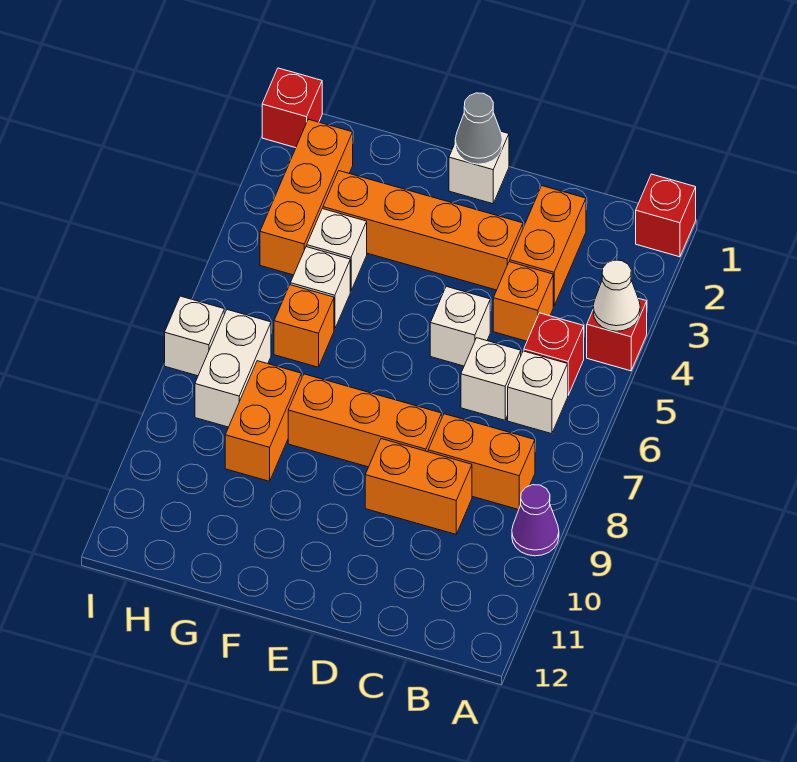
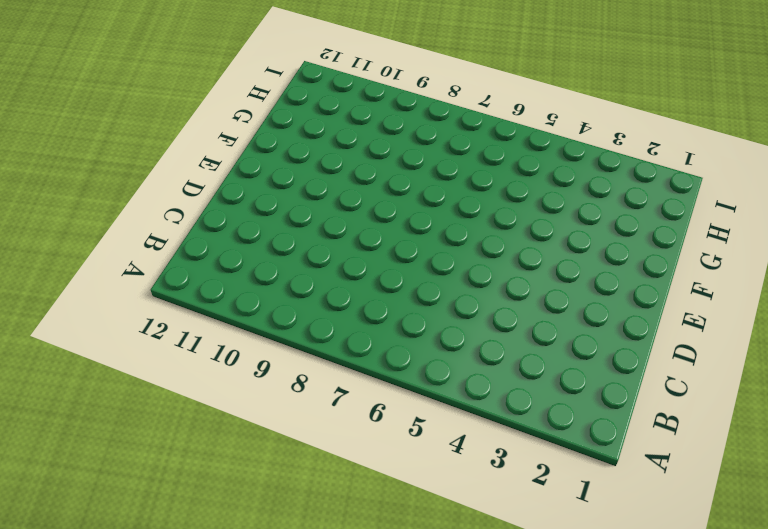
none -> red brick A1 level 1
none -> red brick A4 level 1
none -> purple cone A9 level 1

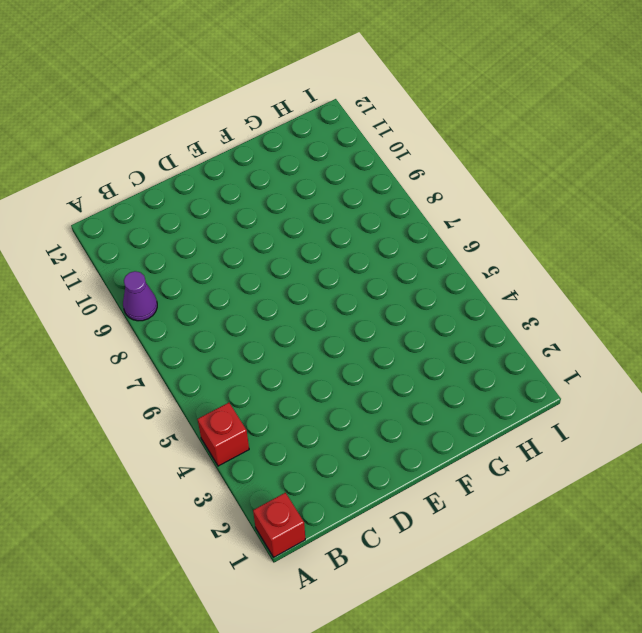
none -> red brick B5 level 1
none -> white brick B6 level 1
none -> orange brick B8:C8 level 1

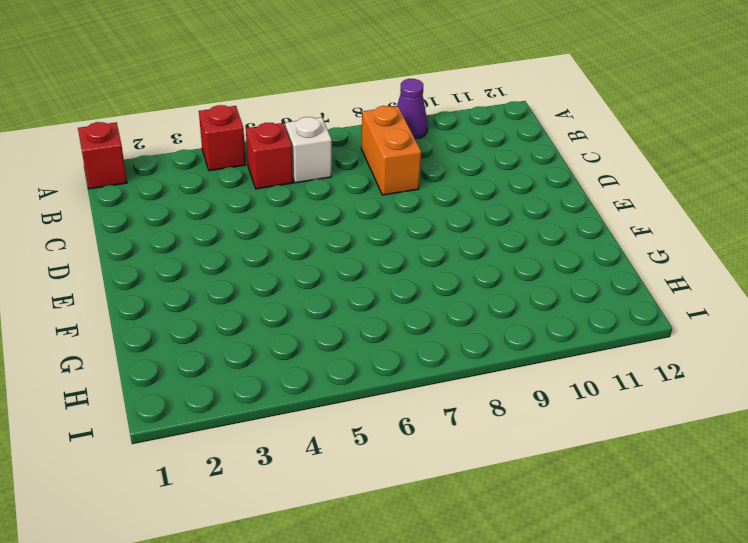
none -> orange brick C2:C3 level 1
none -> orange brick C4 level 1
none -> white brick C6 level 1

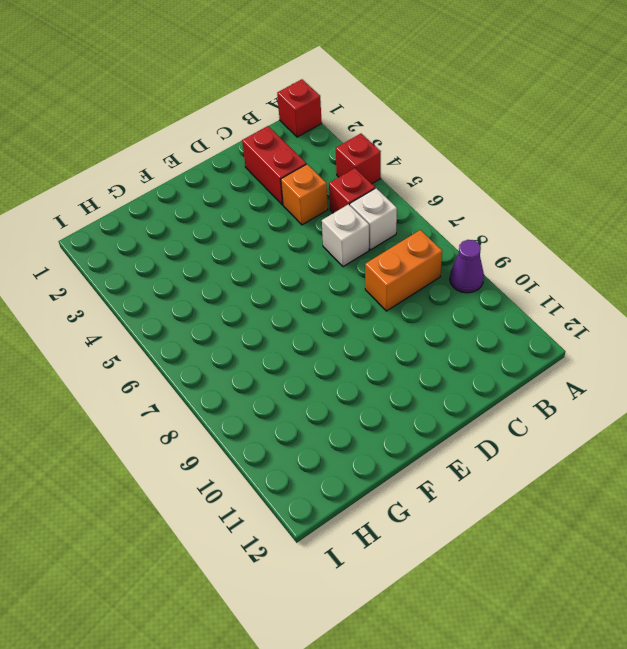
red brick C2:C3 level 1 -> orange brick C2:C3 level 1
none -> orange brick C9:D9 level 1
none -> orange brick D3:G3 level 1
none -> white brick D5 level 1

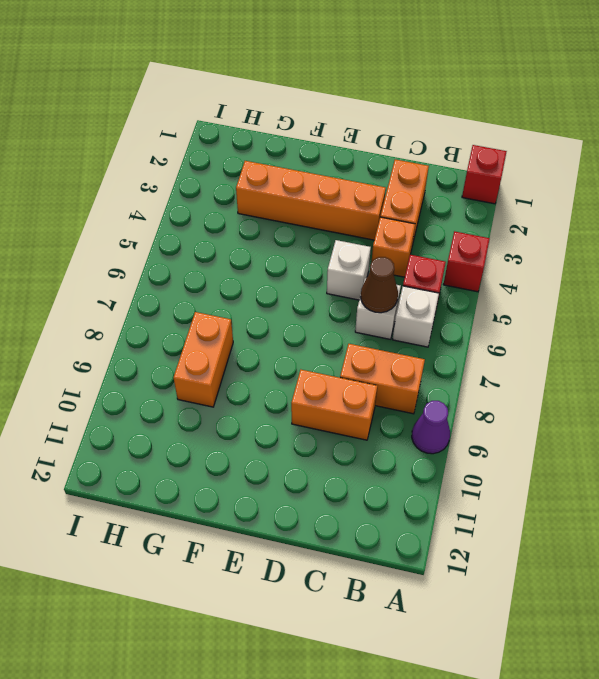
brown cone C6 level 2 -> none
none -> orange brick D8:F8 level 1
none -> white brick E1 level 1
none -> white brick G4 level 1

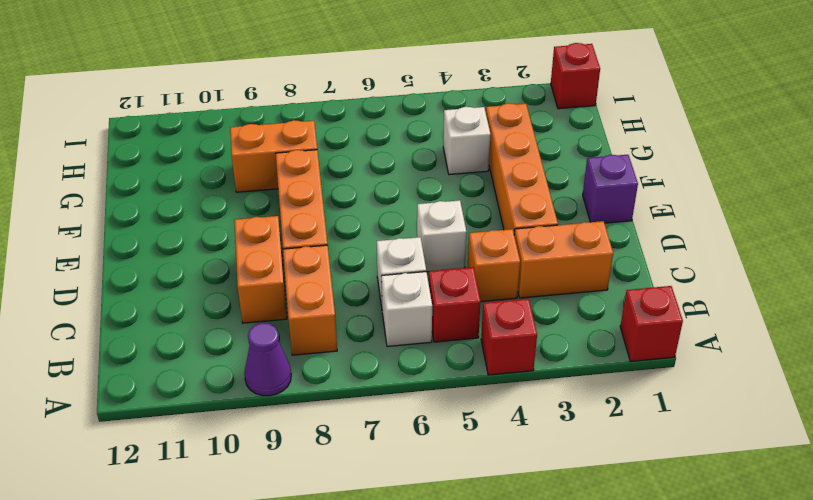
purple brick E1 level 1 -> white brick E1 level 1
none -> white brick G5 level 1
none -> orange brick G6 level 1
none -> orange brick H2:H4 level 1

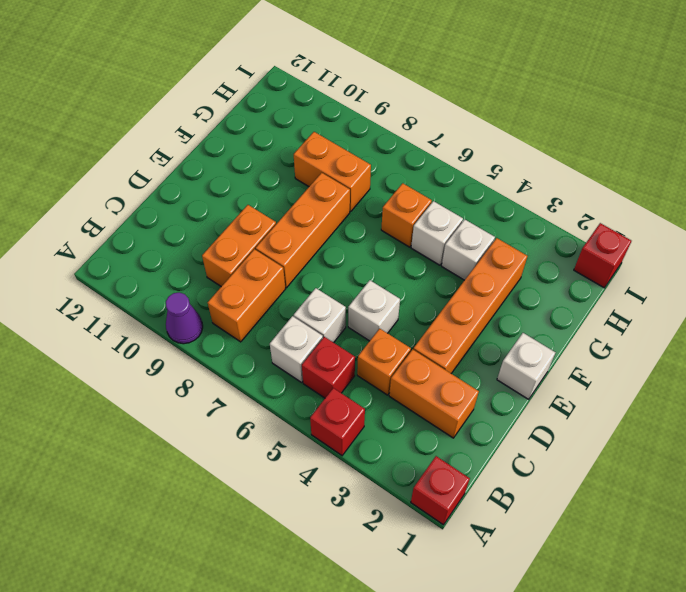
none -> orange brick H2:H4 level 1
none -> white brick H7:H8 level 1
none -> white brick I7 level 1

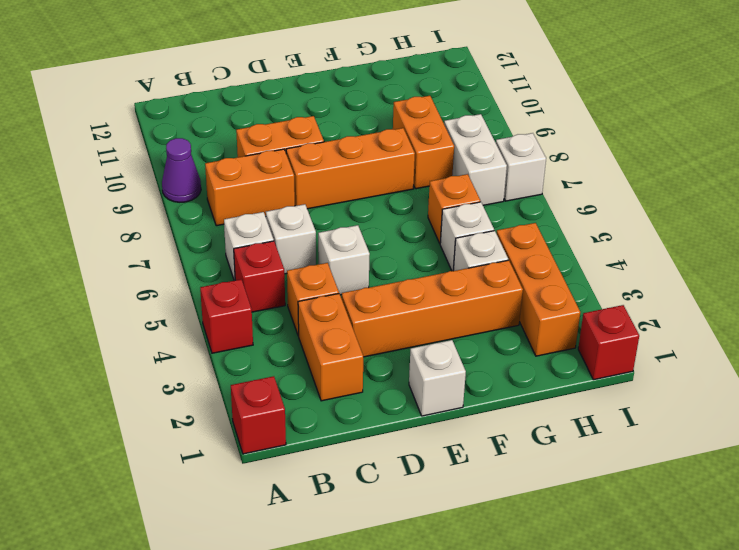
none -> white cone A4 level 2
none -> grey cone E1 level 2

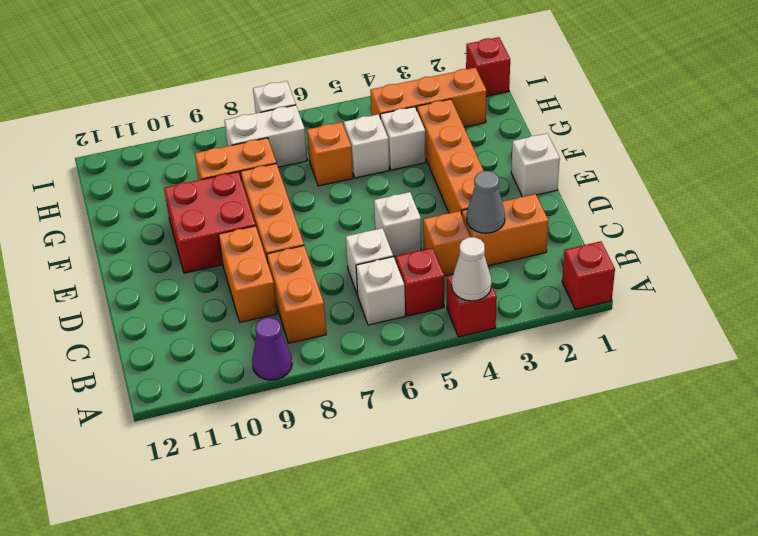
grey cone C3 level 2 -> grey cone E1 level 2
red brick E9:F10 level 1 -> none

